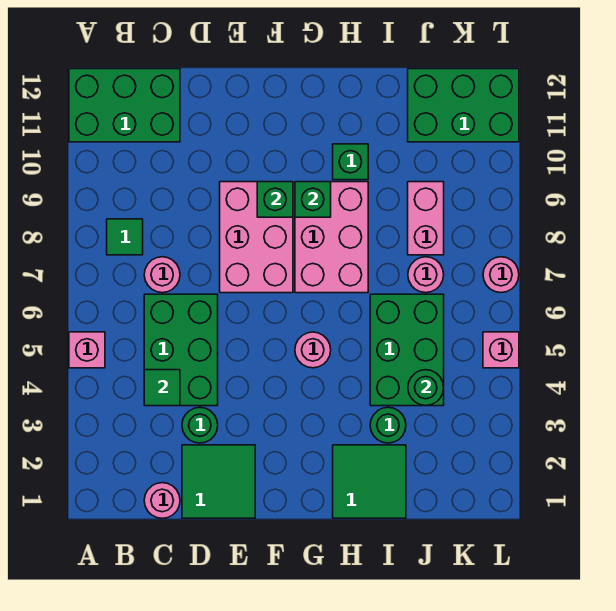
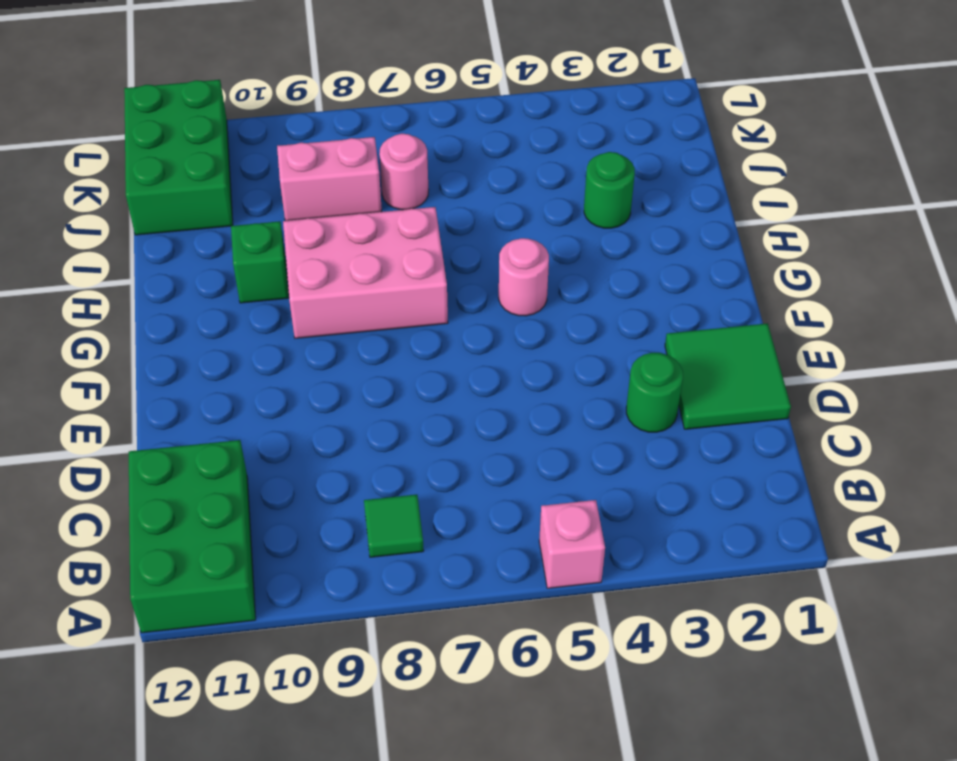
none -> pink round brick C1 level 1
none -> green brick C4:D6 level 1
none -> pink round brick C7 level 1

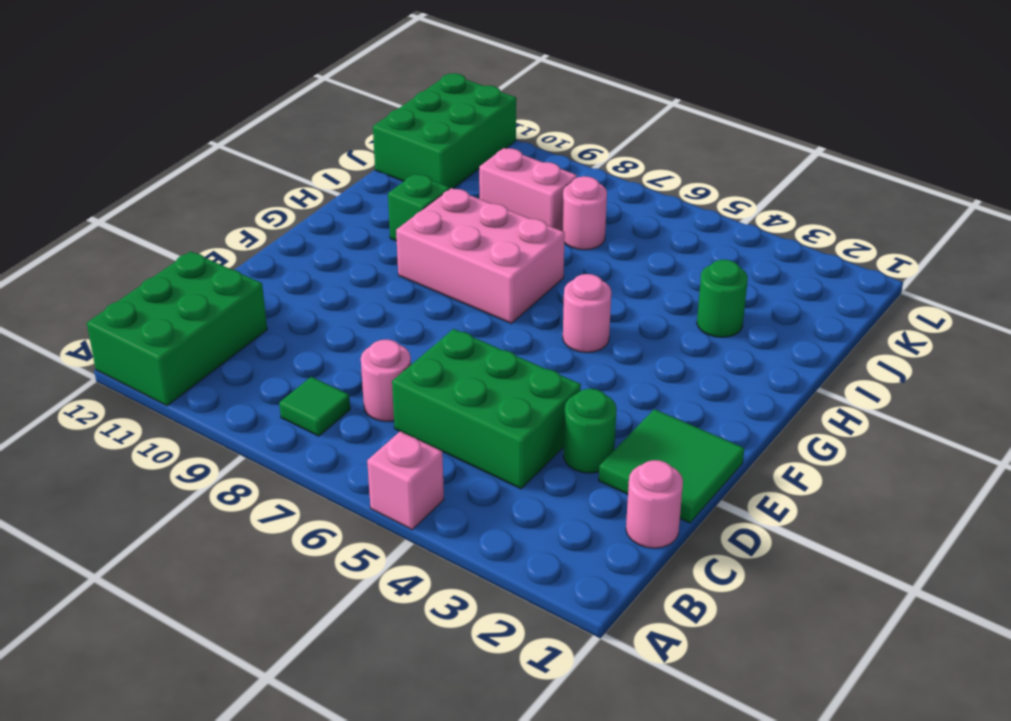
none -> pink brick E7:F9 level 1
none -> green tile H1:I2 level 1
none -> green brick I4:J6 level 1

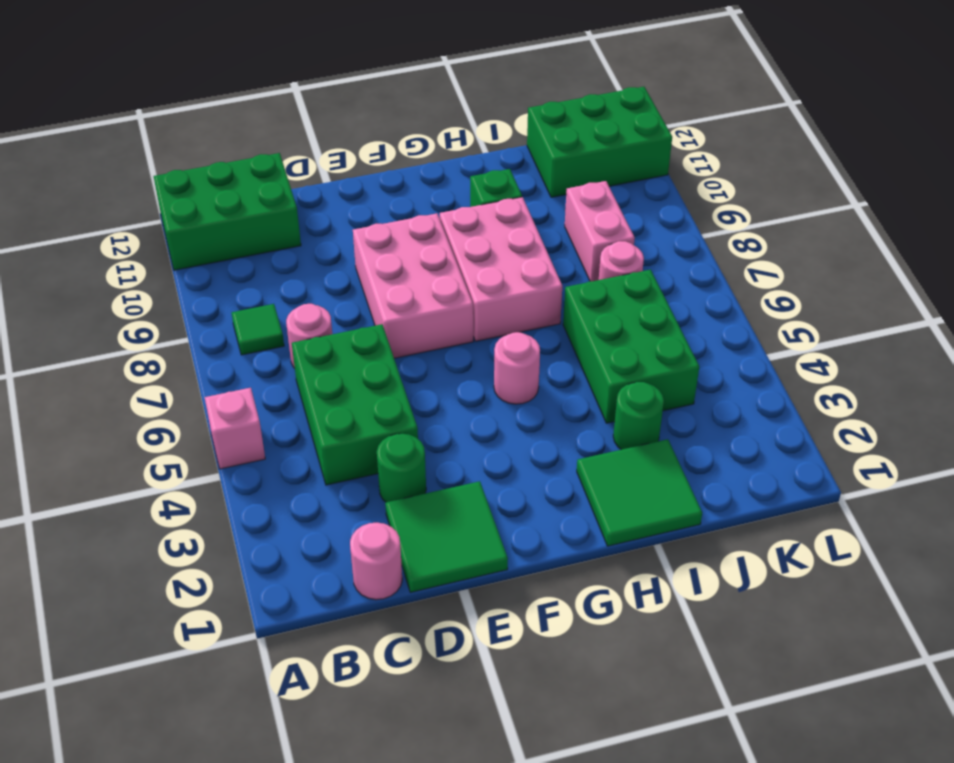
none -> pink brick L5 level 1
none -> pink round brick L7 level 1
none -> green tile C4 level 2

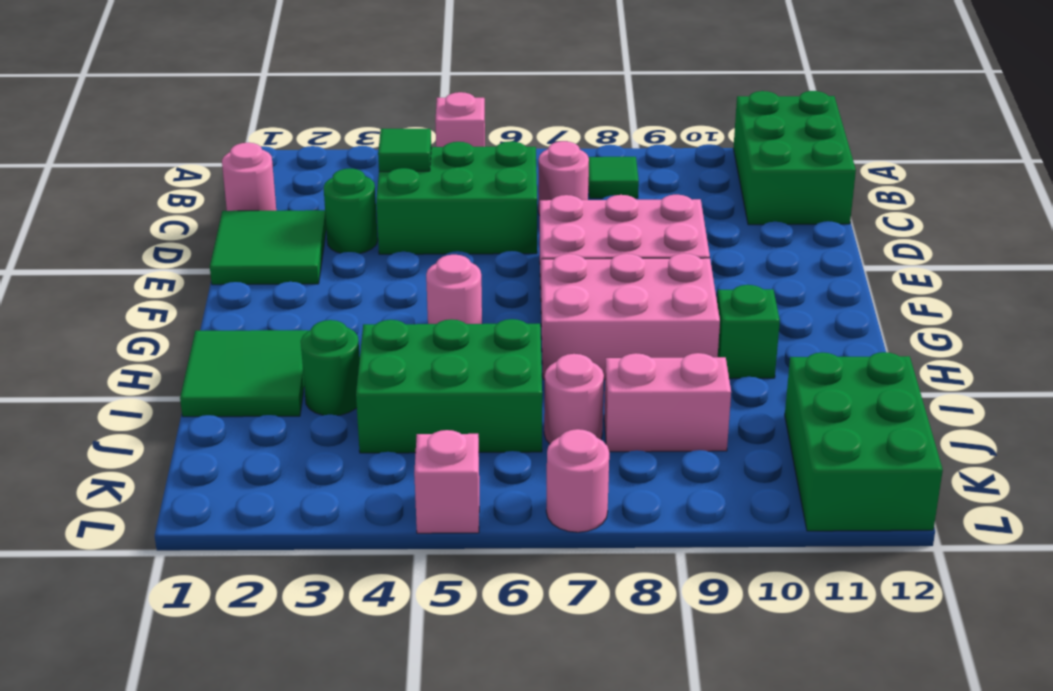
none -> green brick F9 level 2
none -> green brick G9 level 2
none -> green round brick J4 level 2

